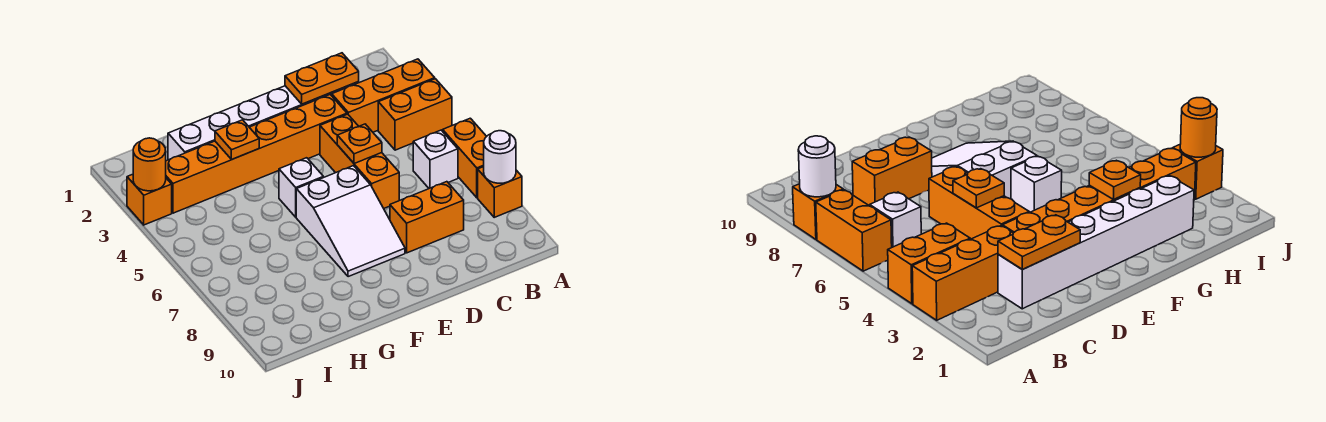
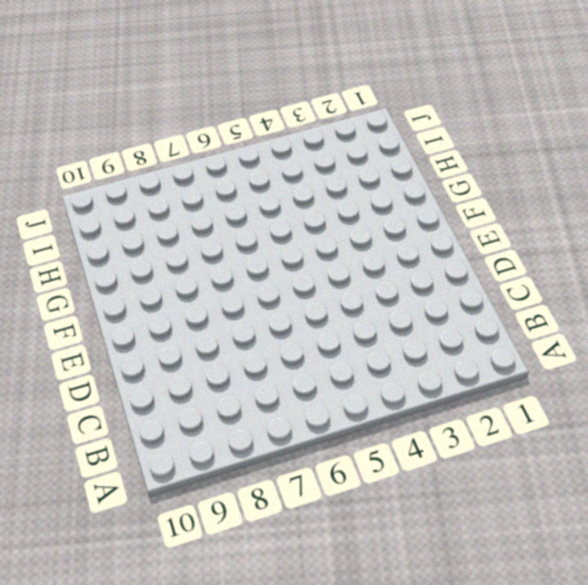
none -> orange brick A3:C3 level 1
none -> orange brick A4:B4 level 1
none -> orange brick A6:A7 level 1

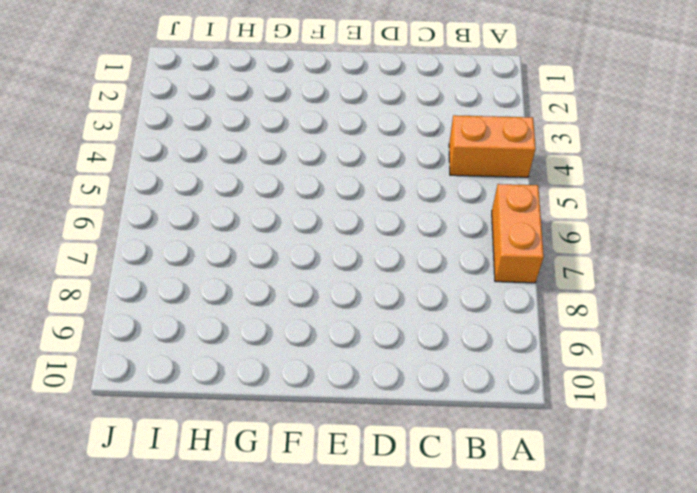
none -> orange brick A3:C3 level 1
none -> orange brick A8 level 1
none -> white brick B6 level 1

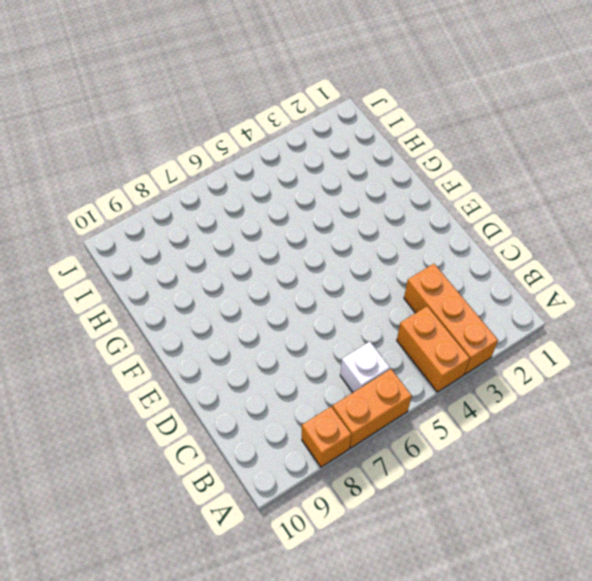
none -> white brick C2:H2 level 1
none -> orange brick C8:D8 level 1
none -> orange brick D3:I3 level 1

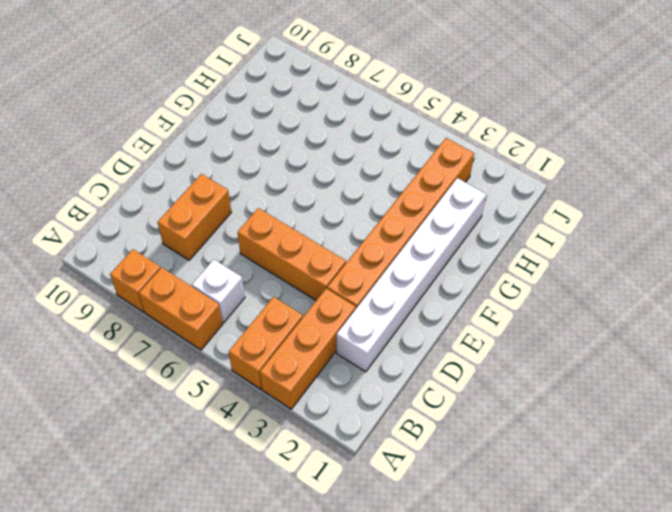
none -> white slope E6:F8 level 1 top 6
none -> white brick F5 level 1
none -> orange brick J3 level 1

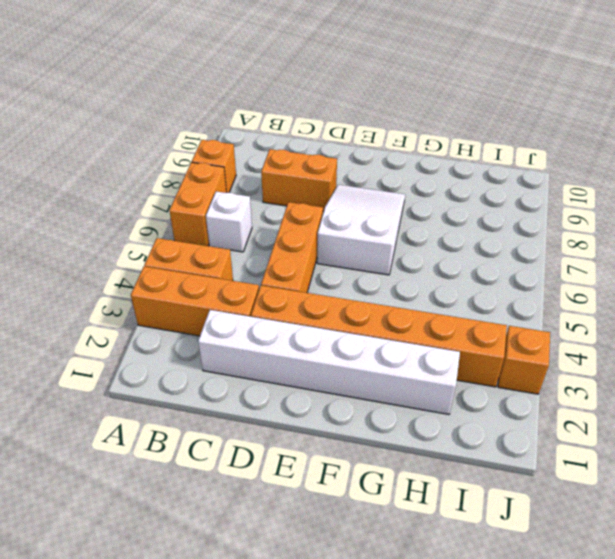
none -> white brick F5 level 1
none -> white round brick A8 level 2
none -> orange plate C2:D2 level 2

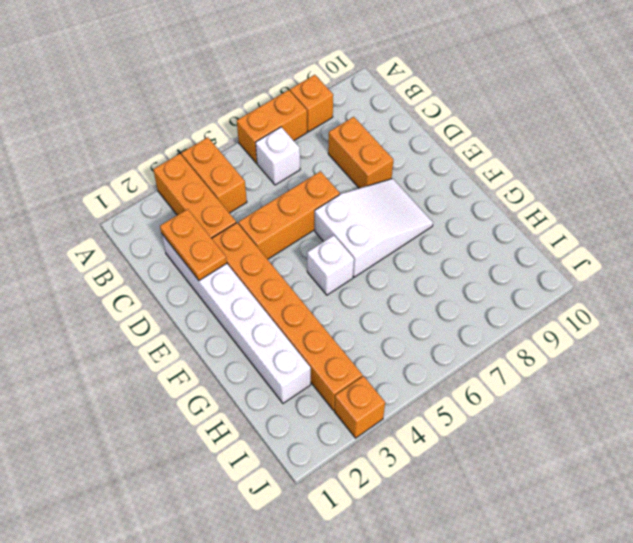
none -> white round brick A8 level 2
none -> orange plate D5 level 2
none -> orange plate G3 level 2

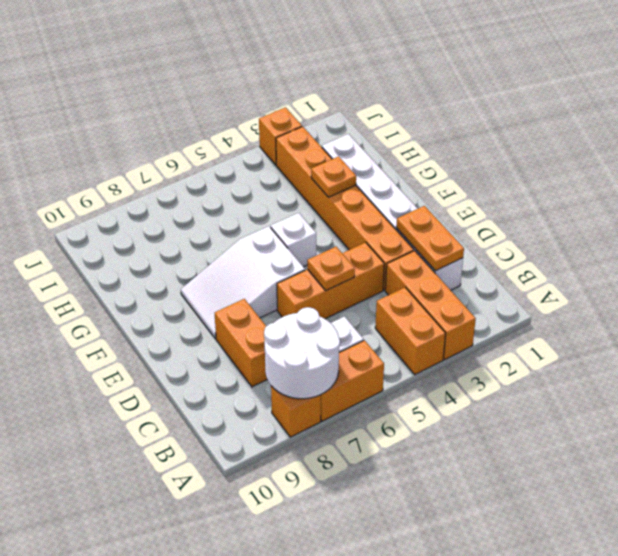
white round brick A7:B8 level 2 -> white round brick A8 level 2
none -> orange round brick J3 level 2

